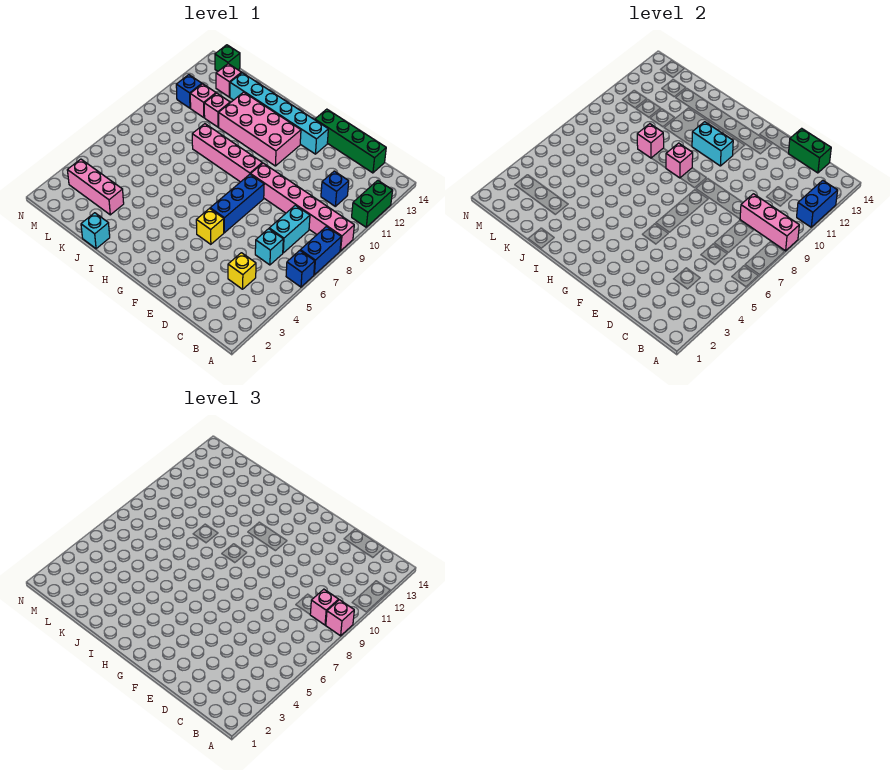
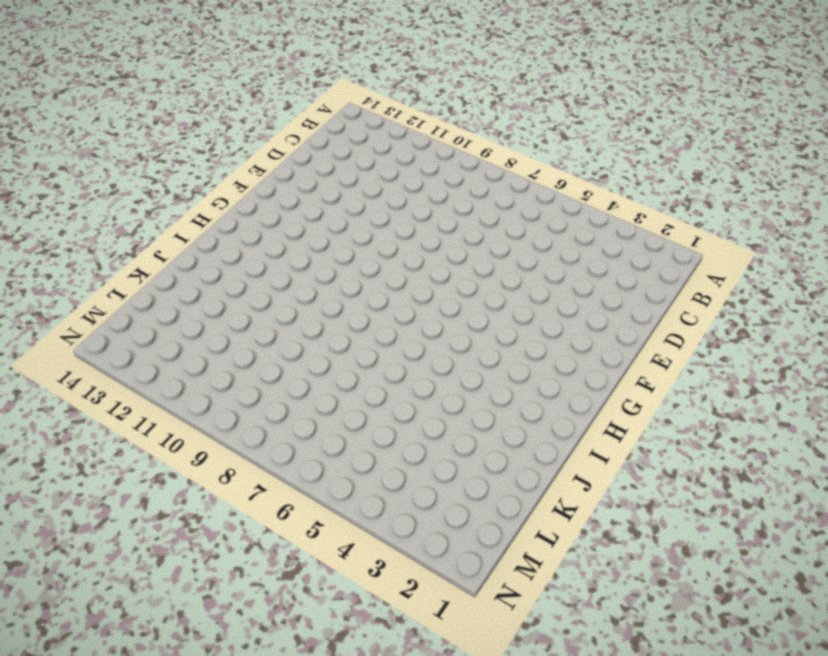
none -> blue brick A6 level 1
none -> blue brick A7:A8 level 1
none -> pink brick A9:F9 level 1

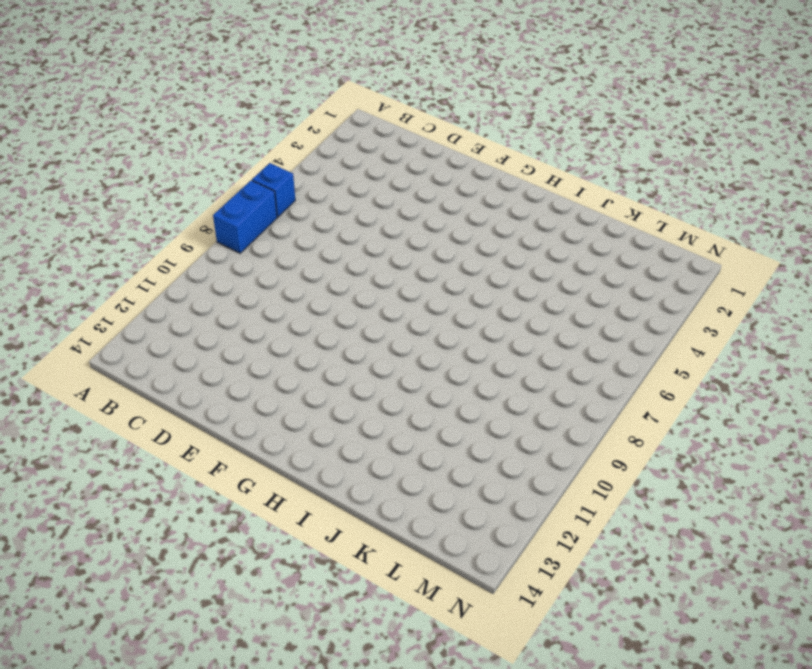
none -> pink brick A9:F9 level 1
none -> green brick A11:A12 level 1
none -> yellow brick C4 level 1

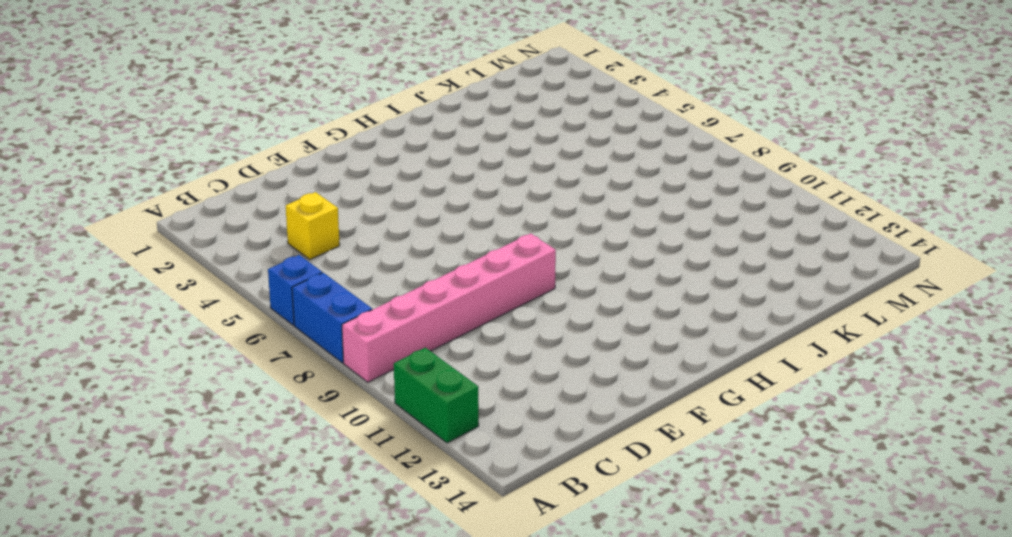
none -> cyan brick C6 level 1
none -> cyan brick C7:C8 level 1
none -> blue brick C11 level 1

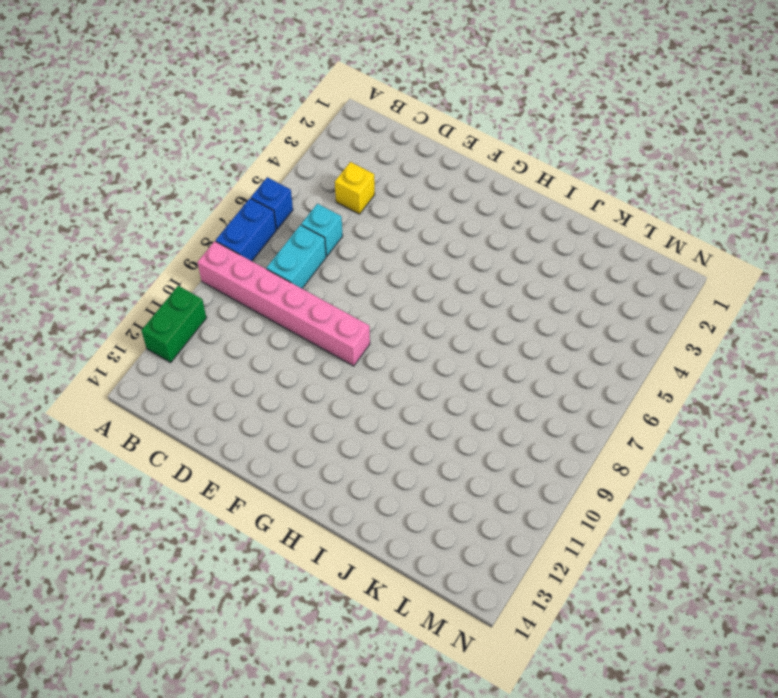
none -> blue brick C11 level 1
none -> green brick C14:F14 level 1
none -> yellow brick F5 level 1

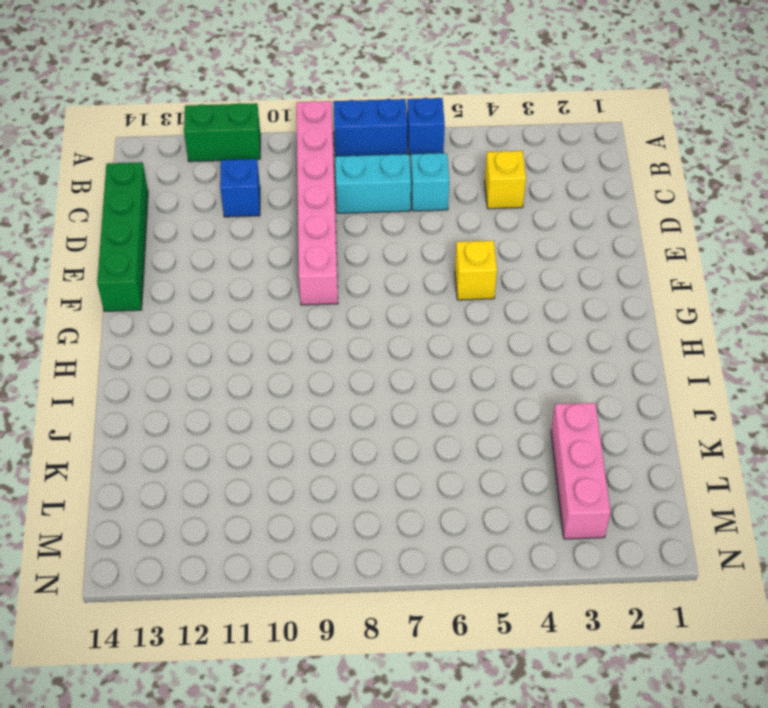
none -> blue brick F6:F8 level 1
none -> cyan brick F13:K13 level 1
none -> pink brick G9:J9 level 1

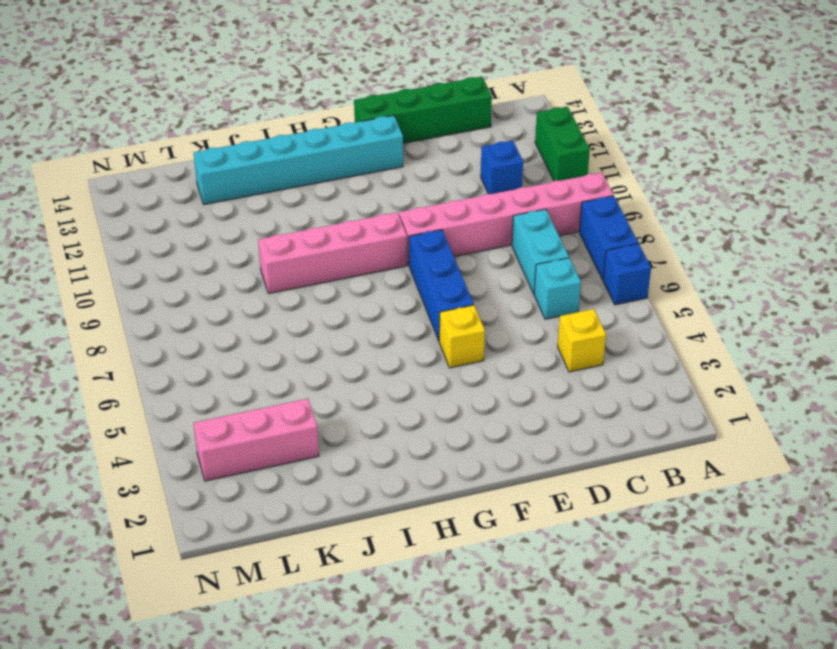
none -> pink brick G11:J12 level 1
none -> cyan brick J1 level 1
none -> pink brick K11 level 1

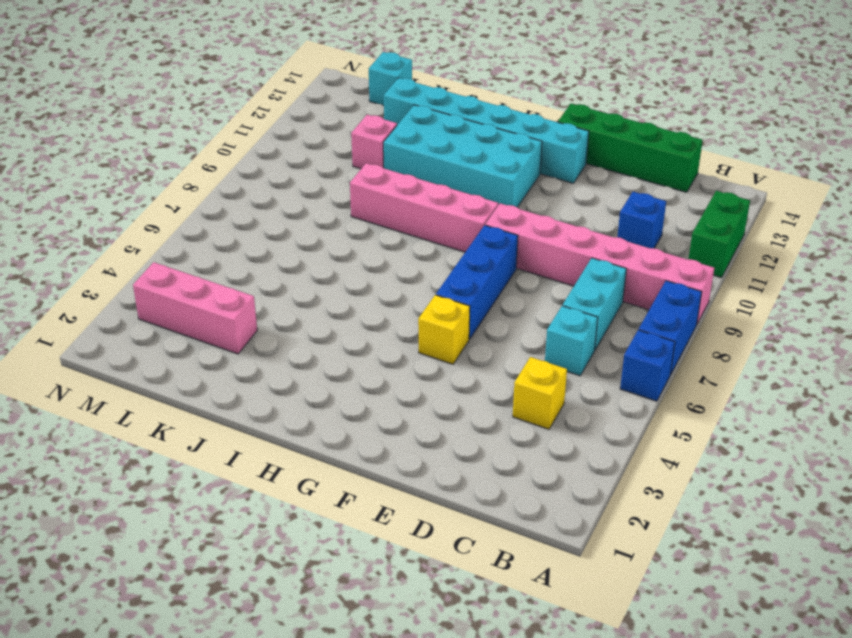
cyan brick G11:J12 level 1 -> pink brick G11:J12 level 1
cyan brick L14 level 1 -> cyan brick J1 level 1
none -> pink brick L11 level 1
none -> pink brick L13 level 1
none -> blue brick M11 level 1

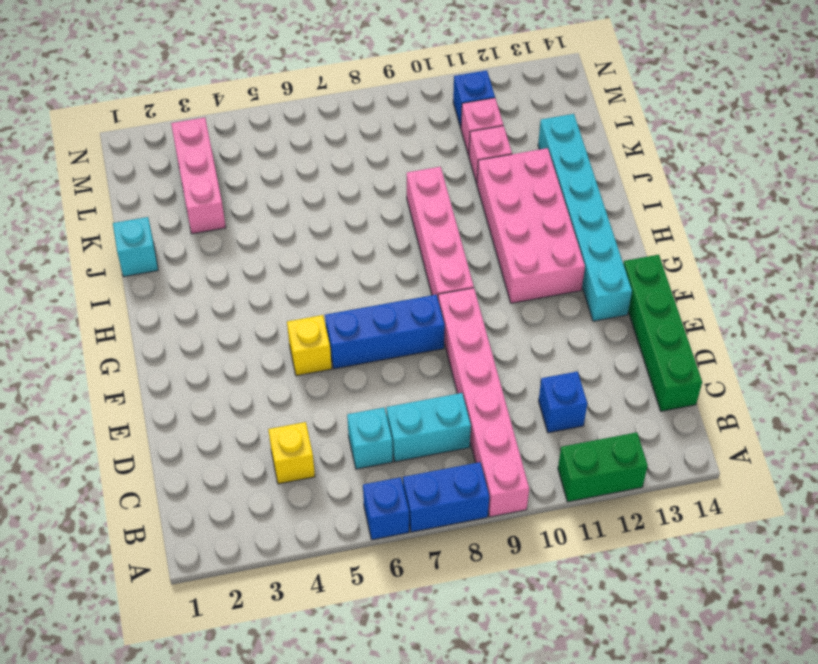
none -> pink brick L13 level 1
none -> green brick M14 level 1
none -> pink brick A9:C9 level 2

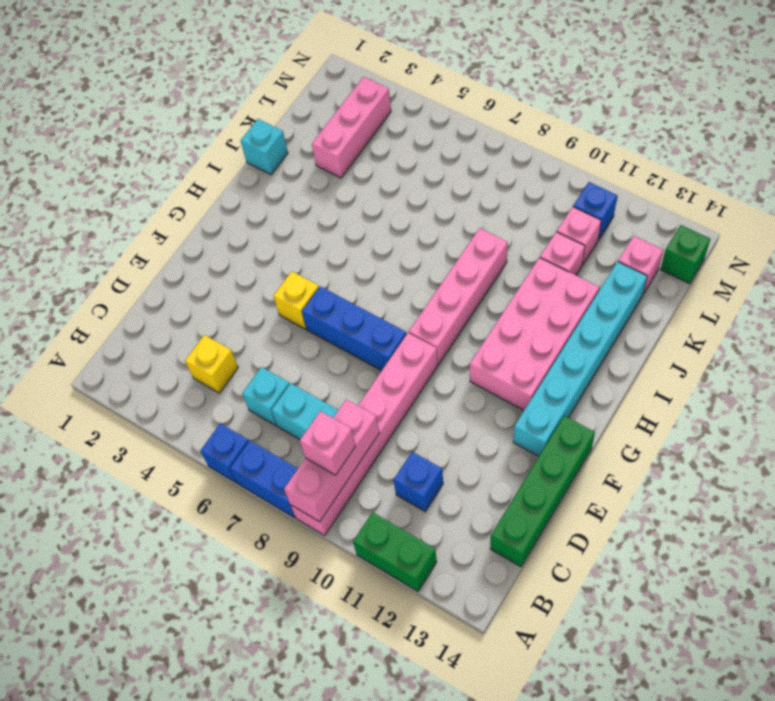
none -> blue brick A11:A12 level 2
none -> green brick C14:D14 level 2
none -> cyan brick G11:H11 level 2

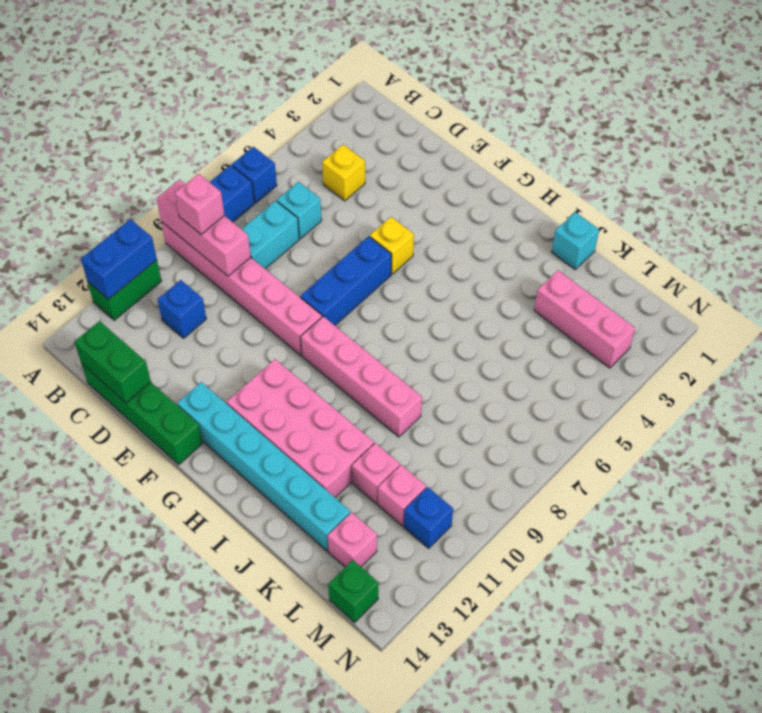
none -> cyan brick G11:H11 level 2
none -> pink brick H9 level 2
none -> pink brick J9 level 2

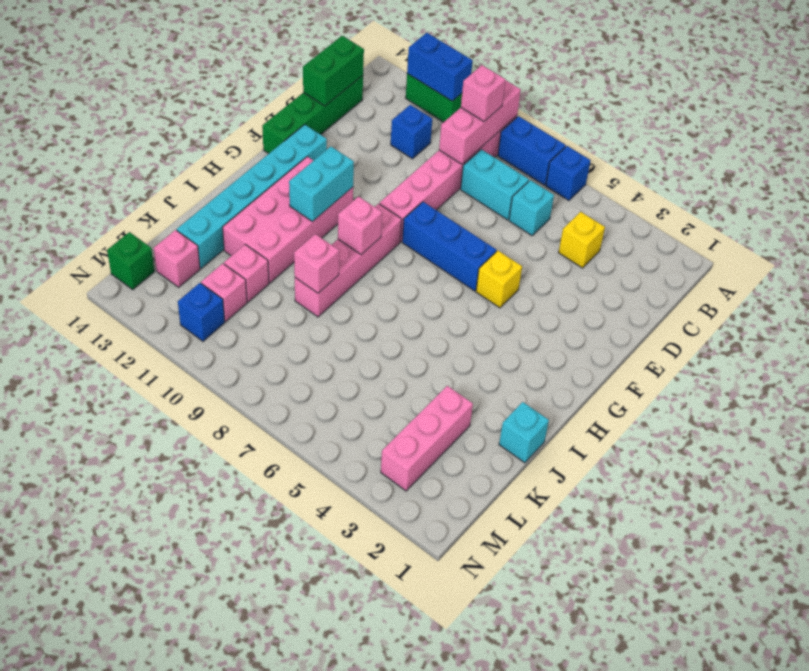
none -> pink brick A9 level 3

